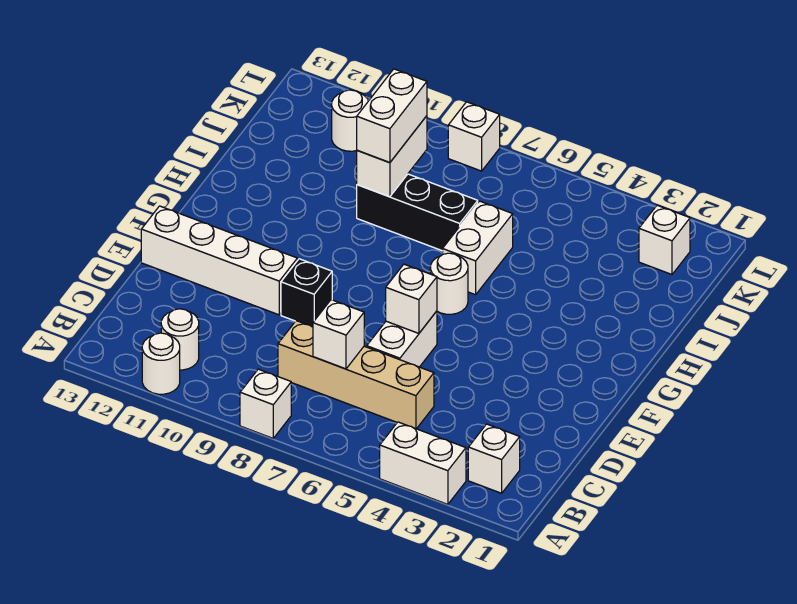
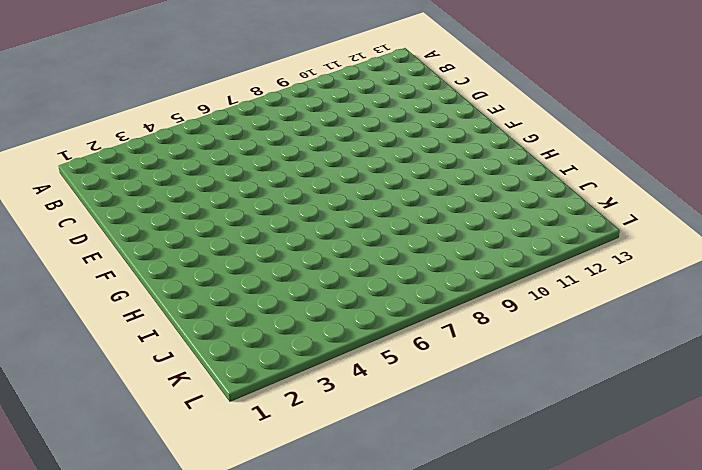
none -> white brick A3:A4 level 1
none -> white brick A8 level 1
none -> white round brick A11 level 1

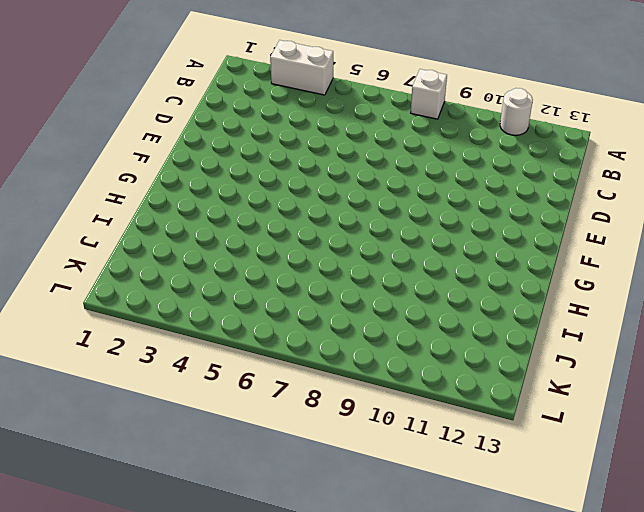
none -> white brick B2 level 1
none -> white round brick B11 level 1
none -> tan brick C5:C8 level 1

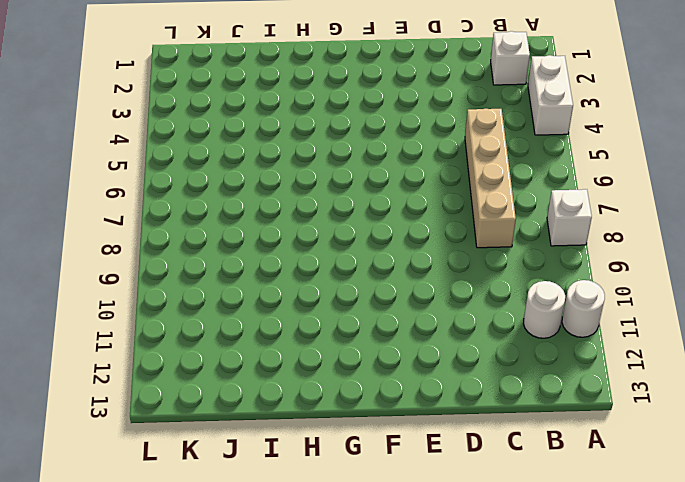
none -> white brick D6:E6 level 1
none -> black brick E9 level 1
none -> white brick E10:E13 level 1

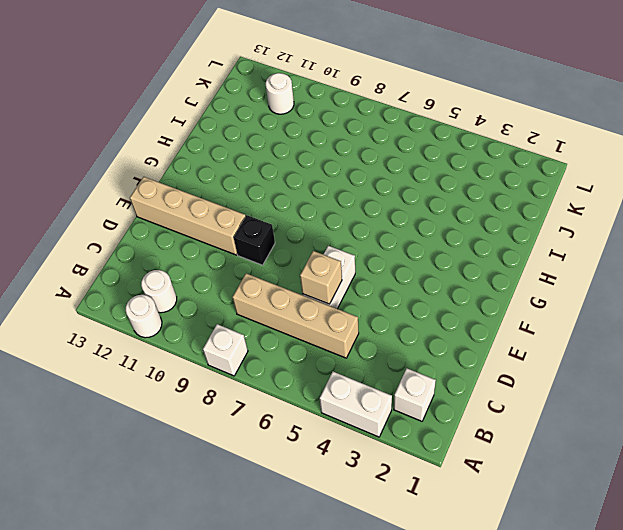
tan brick D6 level 2 -> none
tan brick E10:E13 level 1 -> white brick E10:E13 level 1
none -> white round brick G6 level 1
none -> white brick H6:I6 level 1
none -> black brick I7:I9 level 1

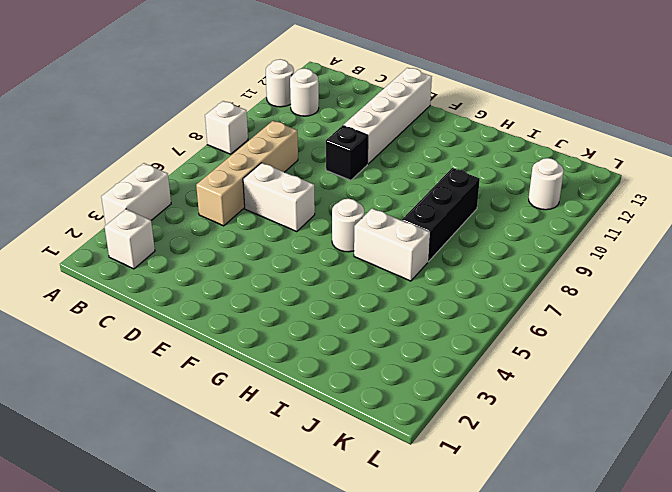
none -> white brick K2 level 1
none -> white brick L8 level 1
none -> white brick C7 level 2

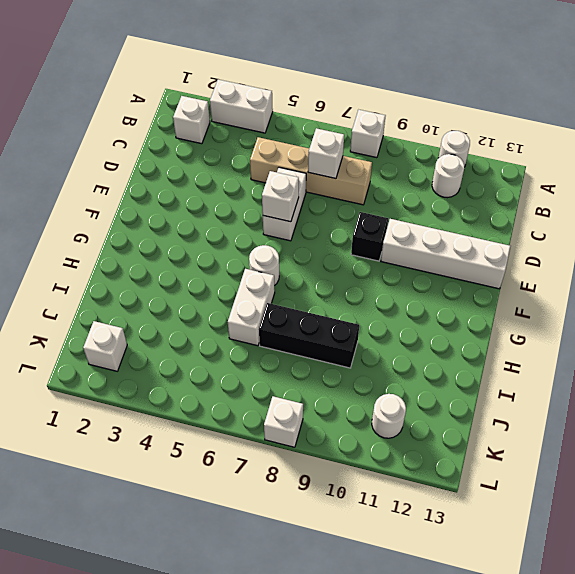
none -> white brick I9:J9 level 2
none -> white brick I9:J9 level 3

